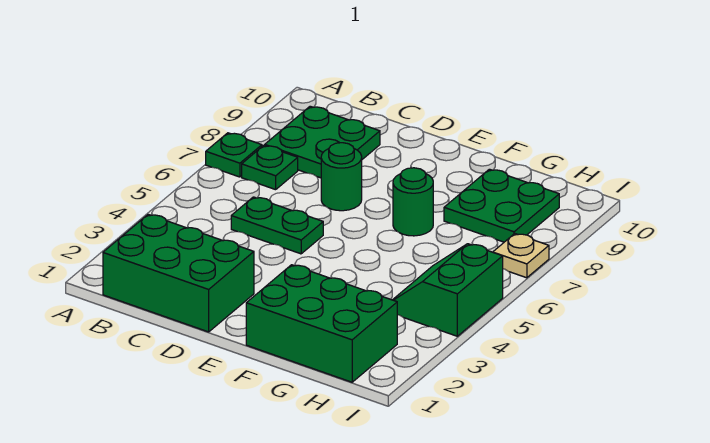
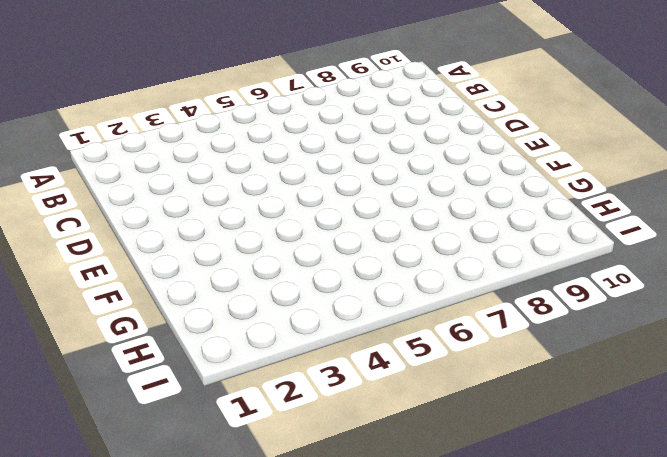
none -> green plate A7 level 1
none -> green brick B1:D2 level 1

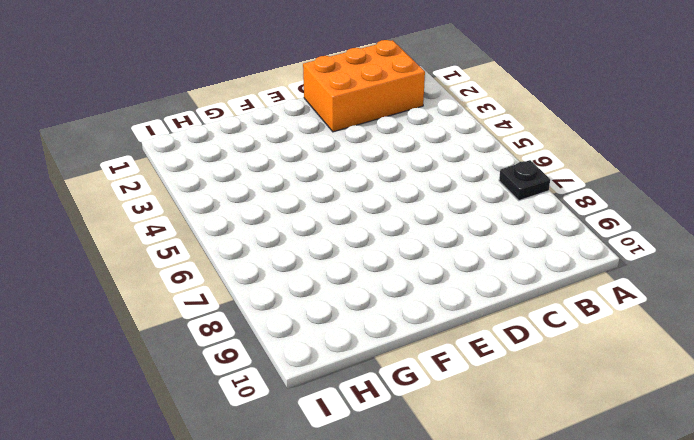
black plate A7 level 1 -> green plate A7 level 1
orange brick B1:D2 level 1 -> green brick B1:D2 level 1
none -> green plate B7 level 1
none -> green plate B8:C9 level 1

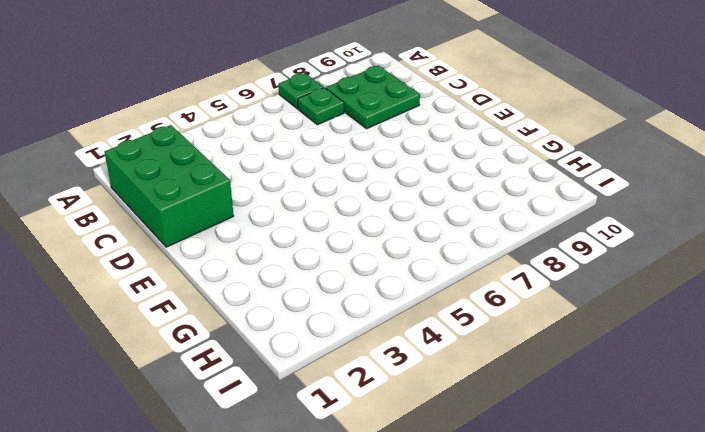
none -> green plate C5:D5 level 1
none -> green round brick D7 level 1

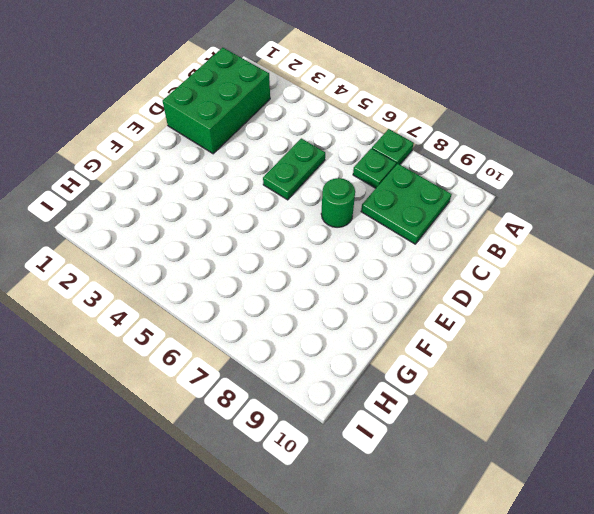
none -> green brick F1:H2 level 1
none -> green round brick F7 level 1

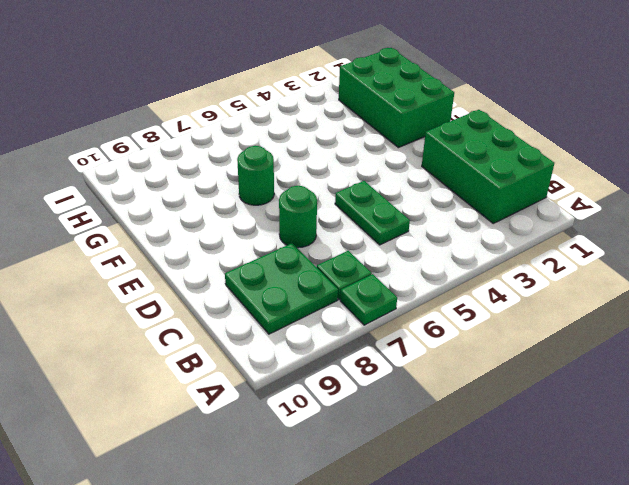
none -> green plate G8:H9 level 1
none -> green slope H4:I5 level 1 top I

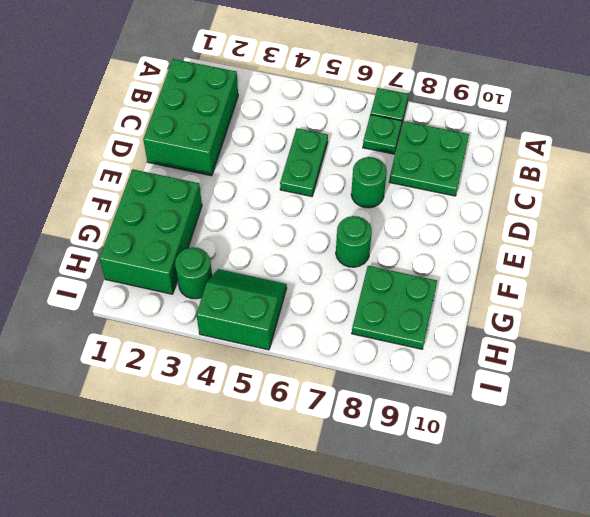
green round brick H3 level 1 -> none
none -> tan plate I7 level 1

